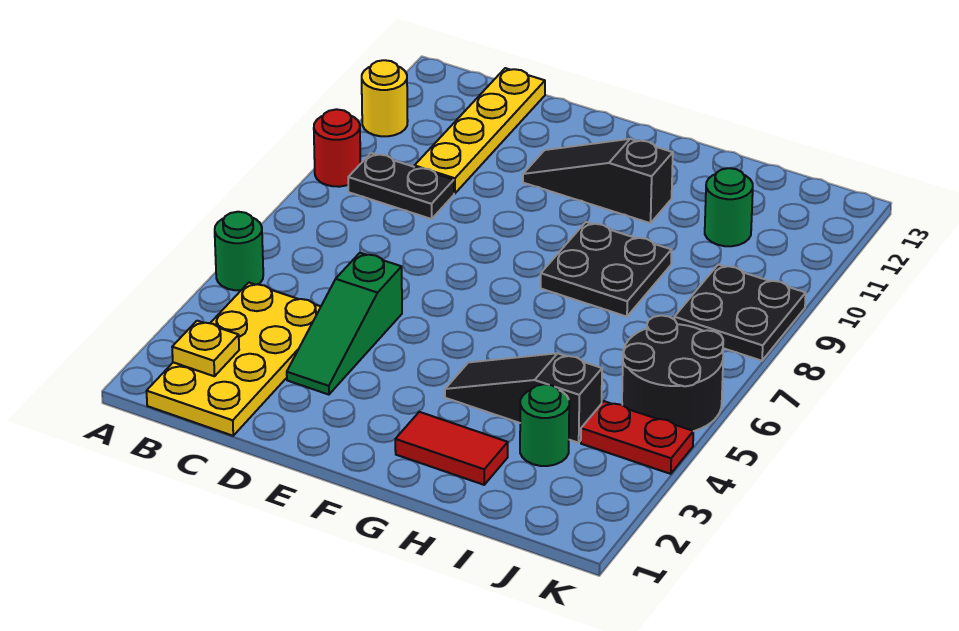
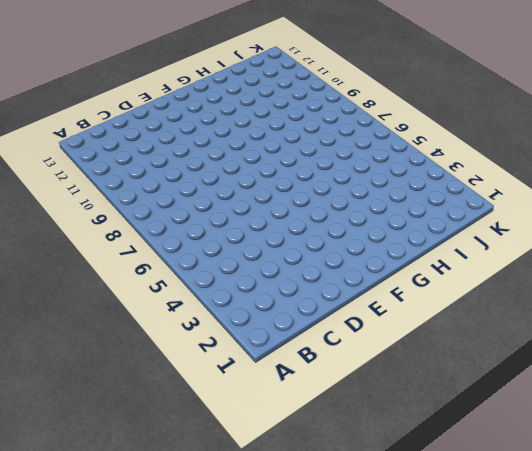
none -> green round brick A5 level 1
none -> red round brick A9 level 1
none -> yellow round brick A11 level 1

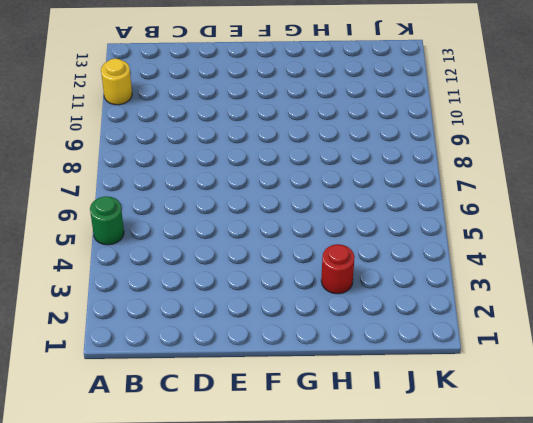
red round brick H3 level 1 -> red round brick A9 level 1
none -> yellow plate B1:C4 level 1
none -> black plate B9:C9 level 1
none -> yellow plate C10:C13 level 1

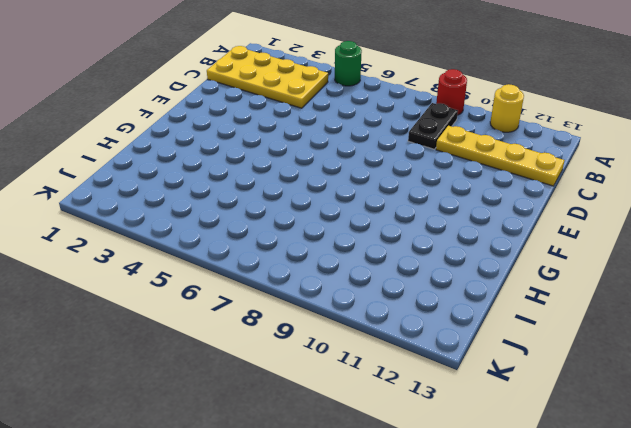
none -> green slope D3:D5 level 1 top 5
none -> black slope E11:G11 level 1 top G
none -> red tile G2:H2 level 1

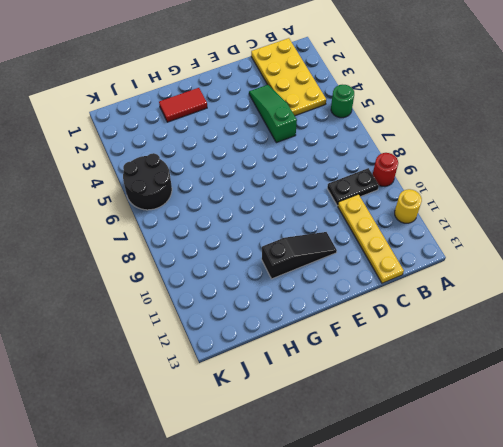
none -> black slope G4:I4 level 1 top I
none -> black plate G8:H9 level 1
none -> green round brick I3 level 1

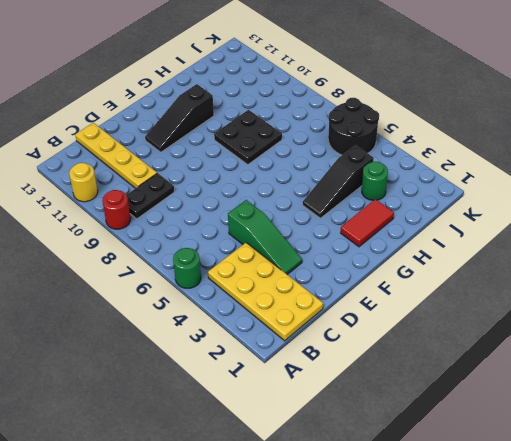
none -> green round brick I11 level 1
none -> red plate J4:K4 level 1
none -> black plate J8:K9 level 1

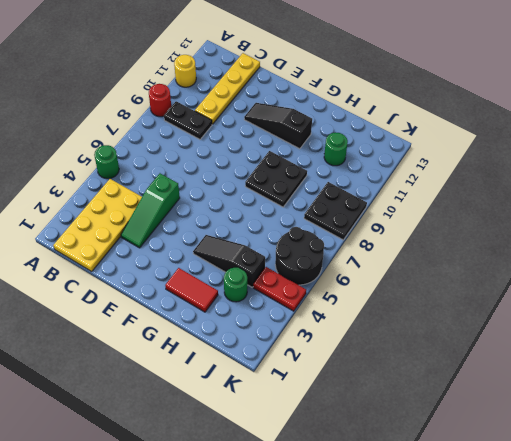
none -> yellow plate B2 level 2

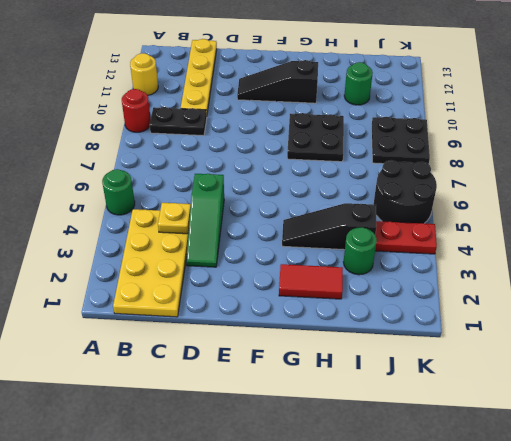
yellow plate C4 level 2 -> yellow plate B2 level 2

